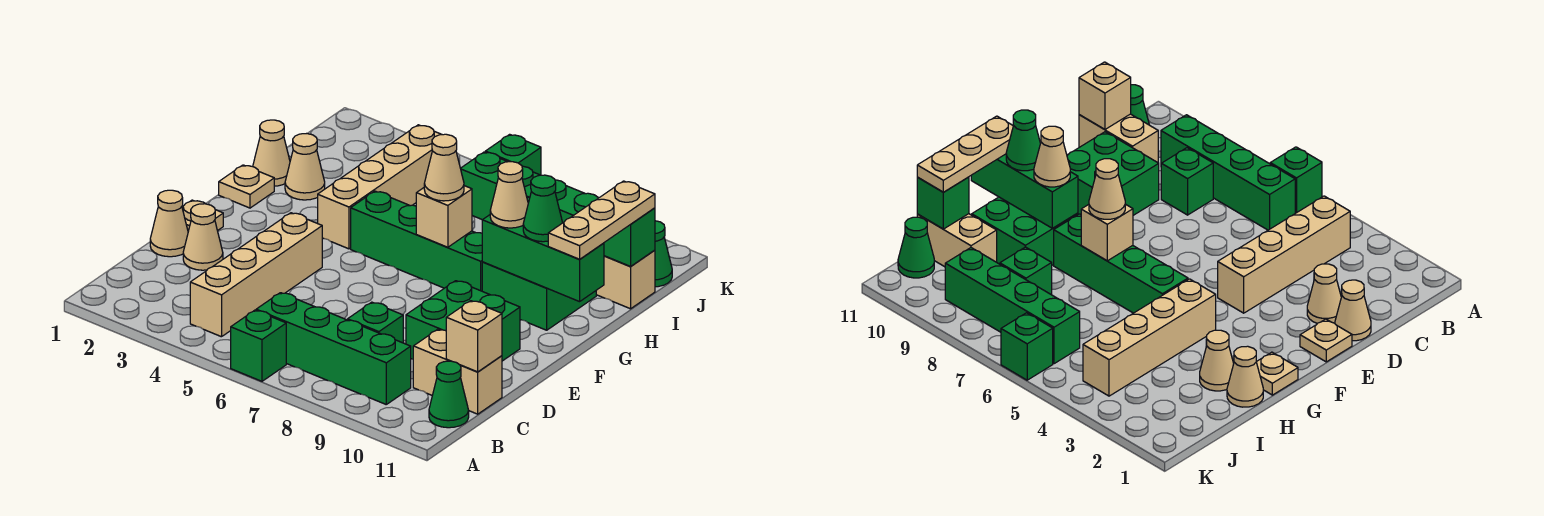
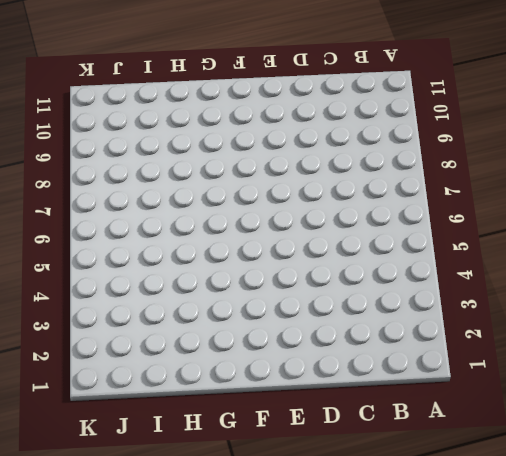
none -> green brick A6 level 1
none -> tan brick B4:E4 level 1
none -> green brick B6:B9 level 1

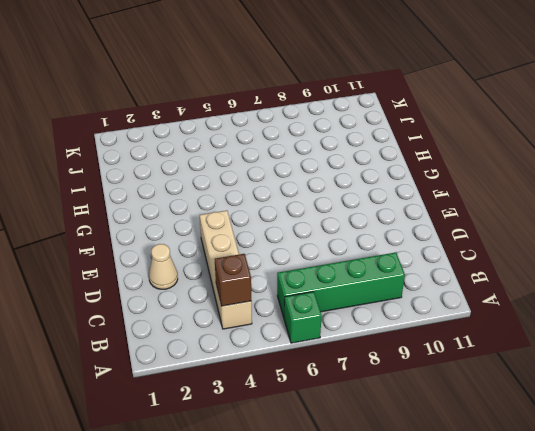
brown brick B4 level 2 -> none
none -> green cone B11 level 1
none -> green brick C8 level 1
none -> tan brick C10:C11 level 1

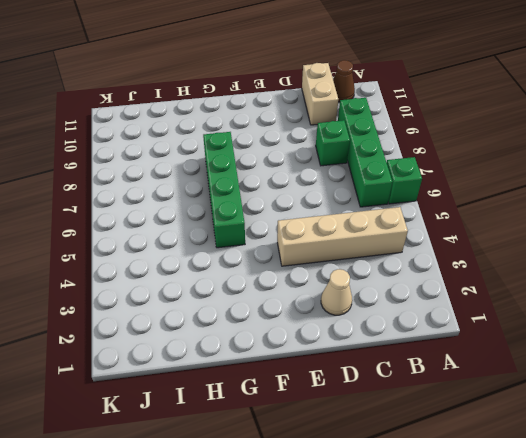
brown cone B11 level 1 -> green cone B11 level 1
none -> tan cone D1 level 1
none -> green brick D9:E10 level 1
none -> tan plate E1 level 1

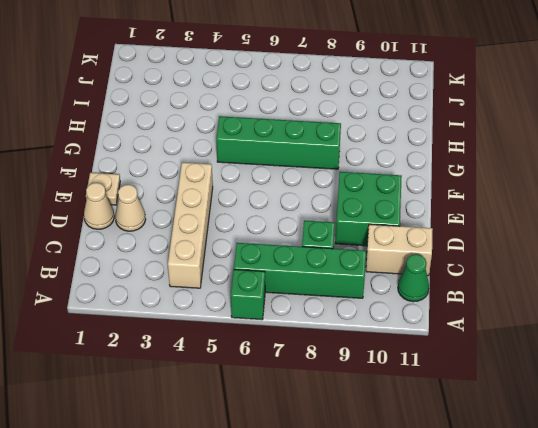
none -> tan plate G1 level 1
none -> tan brick G4:J4 level 1
none -> green brick G9:H10 level 1

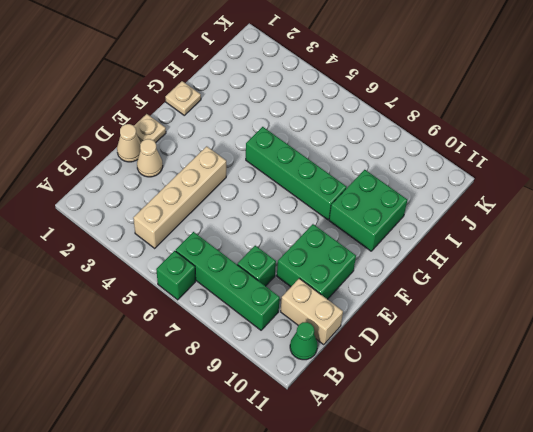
none -> tan brick G4:J4 level 1
none -> tan cone H1 level 1
none -> tan cone H2 level 1

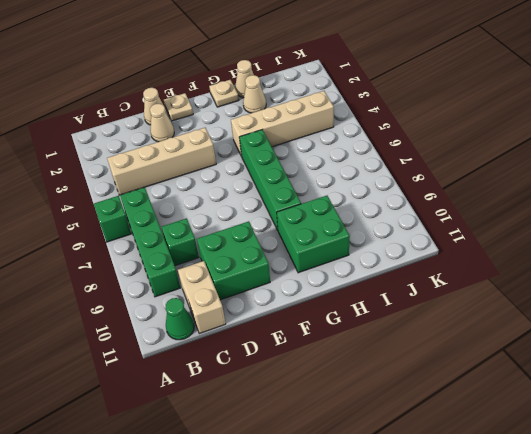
none -> green brick I8 level 1
none -> tan brick I10:I11 level 1
none -> green brick J6:J9 level 1

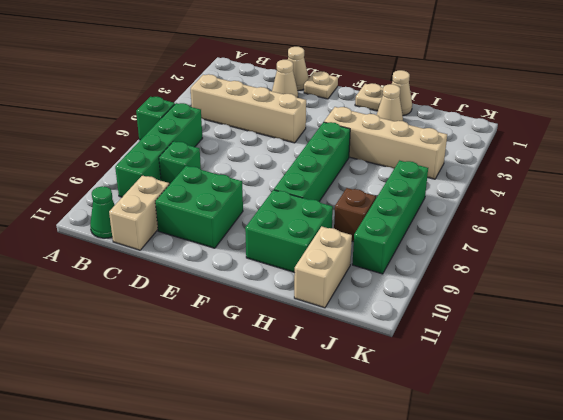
brown brick I8 level 1 -> green brick I8 level 1
none -> green cone J11 level 1
none -> green brick K6 level 1
none -> tan brick C11 level 2

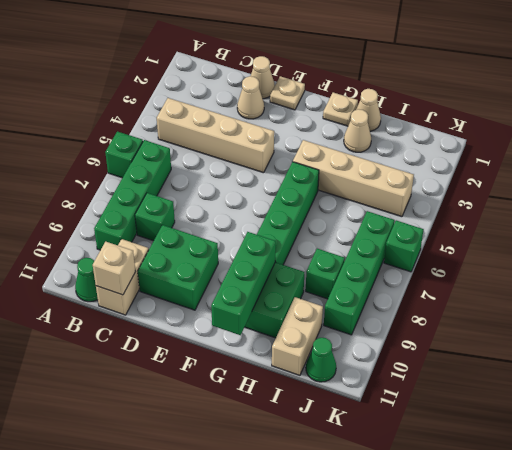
none -> tan brick G7 level 2
none -> green brick I11 level 2
none -> tan cone G7 level 3

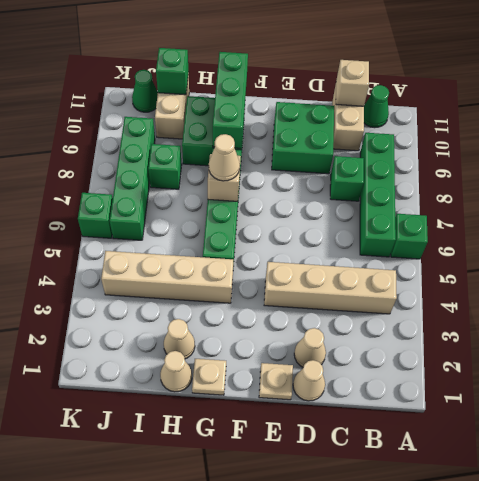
none -> tan cone G9 level 3
none -> green cone G10 level 3
none -> tan plate G11:I11 level 3

